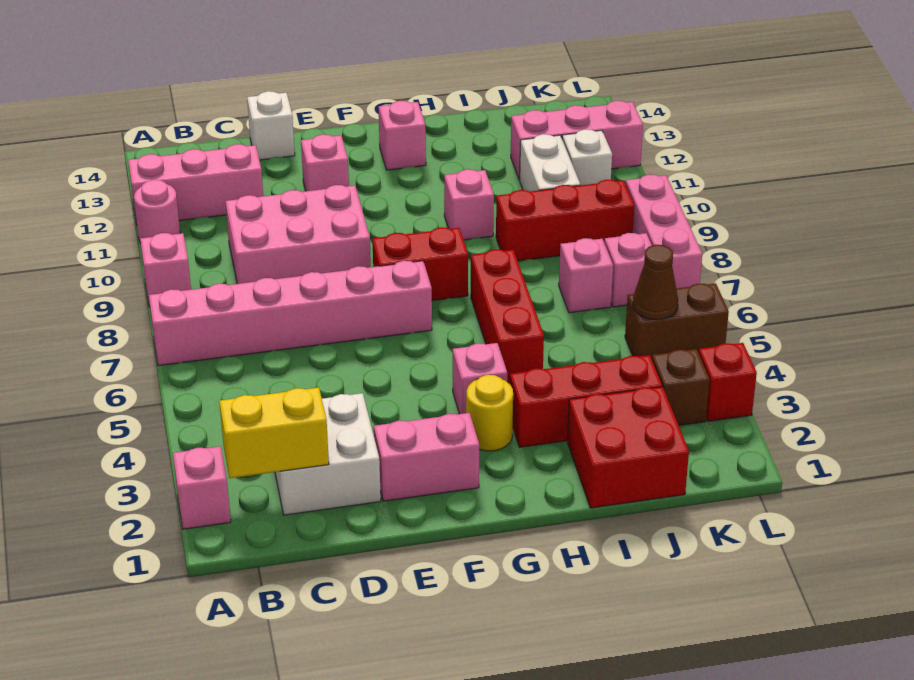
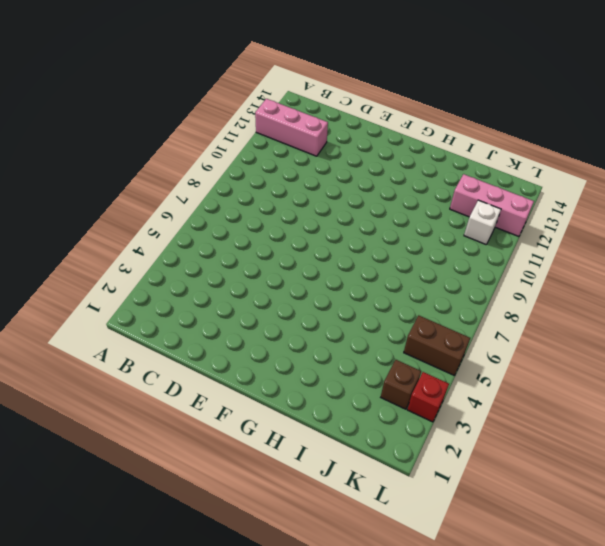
none -> pink brick A2 level 1
none -> pink brick A7:F7 level 1
none -> pink brick A9 level 1
none -> pink round brick A11 level 1

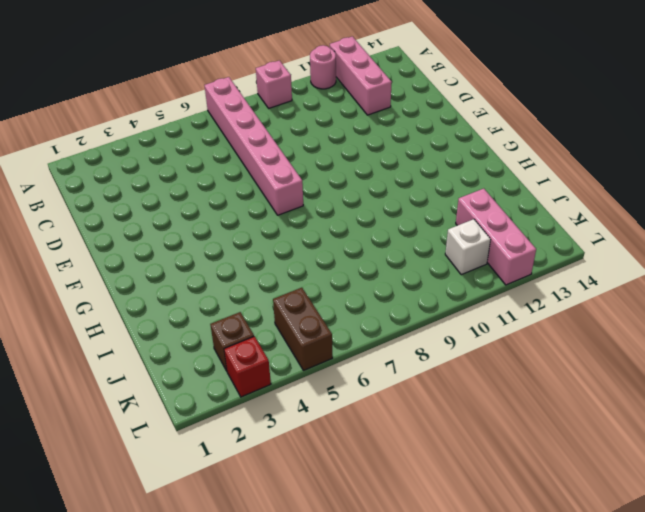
none -> pink brick A2 level 1
none -> white brick C2:D3 level 1
none -> pink brick C9:E10 level 1
none -> white brick D14 level 1

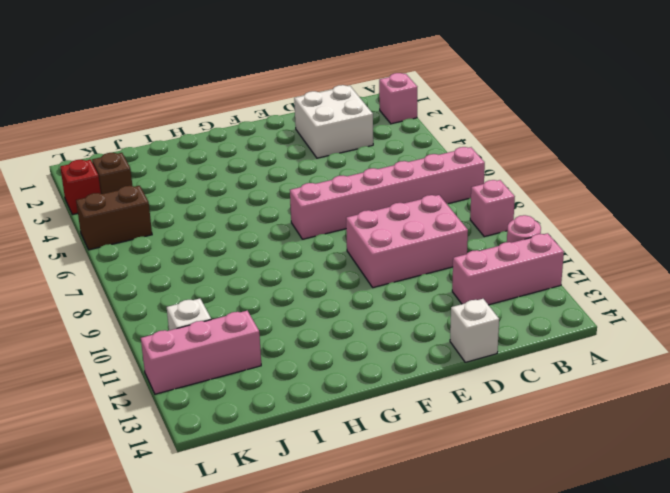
none -> pink brick E2:F2 level 1
none -> pink brick E12 level 1
none -> red brick F8:G8 level 1
none -> yellow round brick G3 level 1

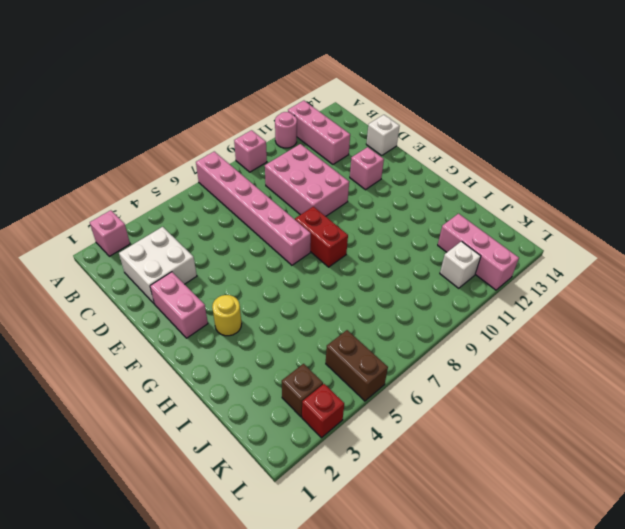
none -> pink brick G4 level 1
none -> pink brick G13 level 1
none -> red brick H3:J3 level 1
none -> red brick H5:H7 level 1

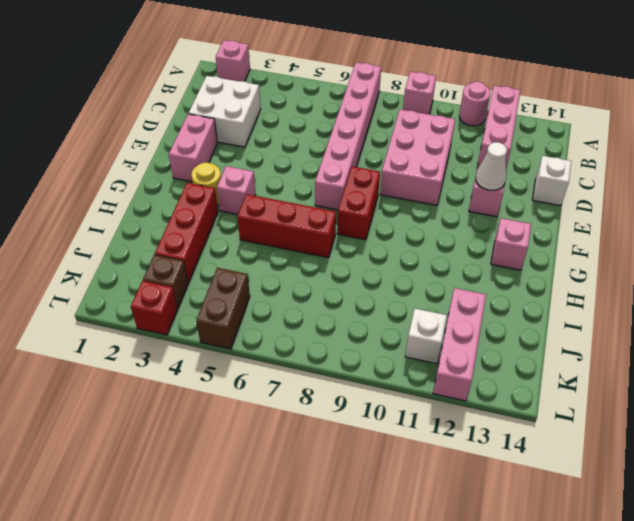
white cone E12 level 2 -> none
none -> pink brick H10 level 1
none -> red brick I1:J2 level 1
none -> red brick I9:K9 level 1
none -> pink brick J7 level 1

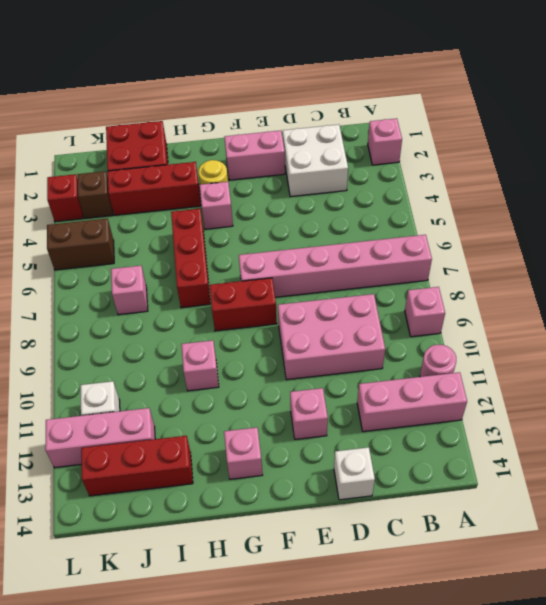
red brick I13:K13 level 1 -> red brick I9:K9 level 1
none -> white brick J10:J11 level 1
none -> pink brick K7 level 1
none -> pink brick L7:L9 level 1
none -> yellow brick B2:C2 level 2

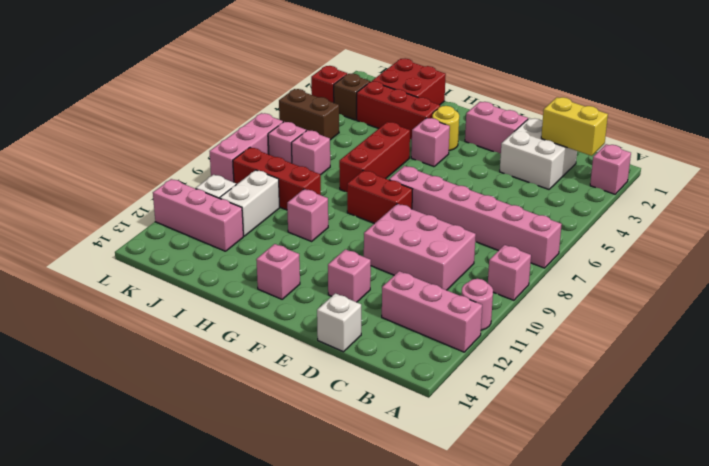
none -> brown cone K5 level 2

